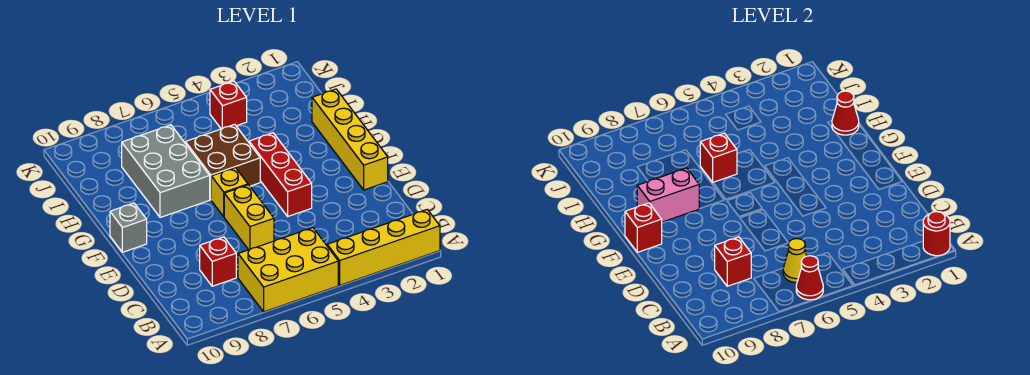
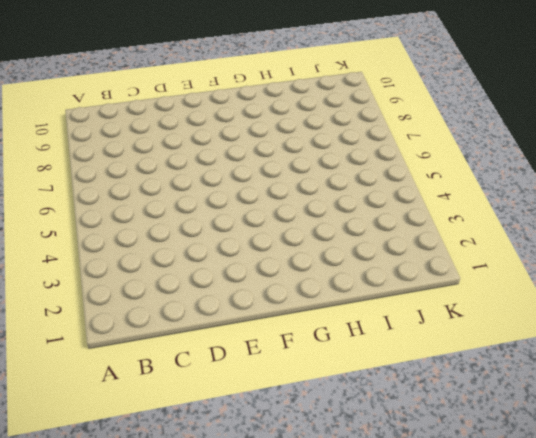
none -> yellow brick A1:A4 level 1
none -> yellow brick A5:B7 level 1
none -> red brick C8 level 1

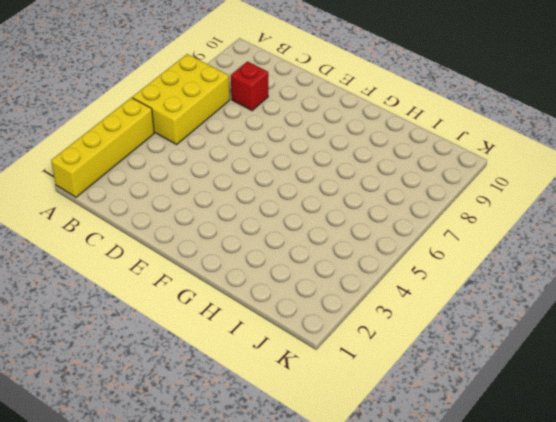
none -> yellow brick D6:E6 level 1
none -> yellow brick E1:H1 level 1
none -> red brick E4:G4 level 1

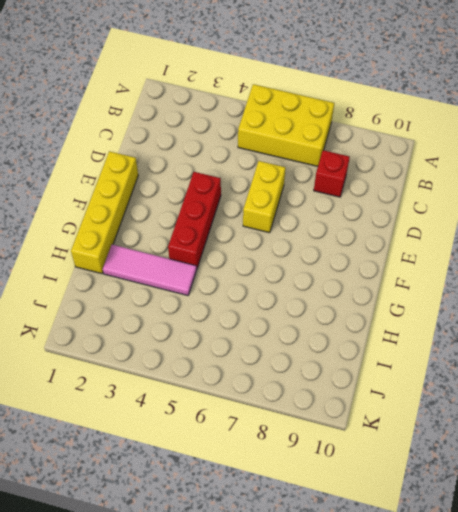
pink tile H2:H4 level 1 -> none
none -> yellow brick A1:A4 level 1
none -> yellow brick F6 level 1
none -> grey brick F10 level 1

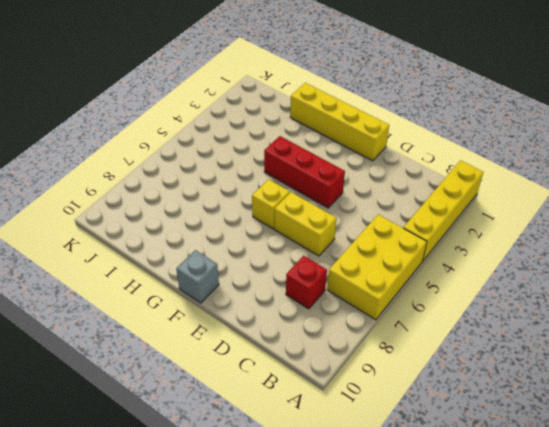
none -> brown brick G5:H6 level 1
none -> grey brick G7:I8 level 1
none -> red brick J4 level 1

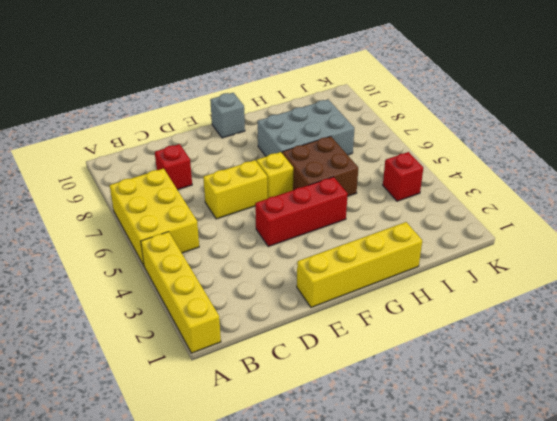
none -> red round brick A1 level 2
none -> red cone A6 level 2
none -> yellow cone B6 level 2

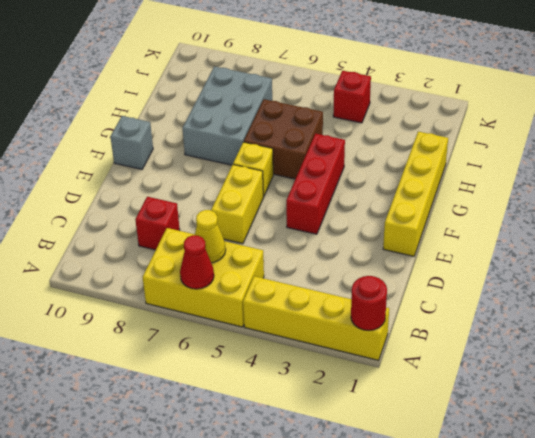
none -> red brick C8 level 2
none -> red brick F10 level 2
none -> pink brick G8:G9 level 2

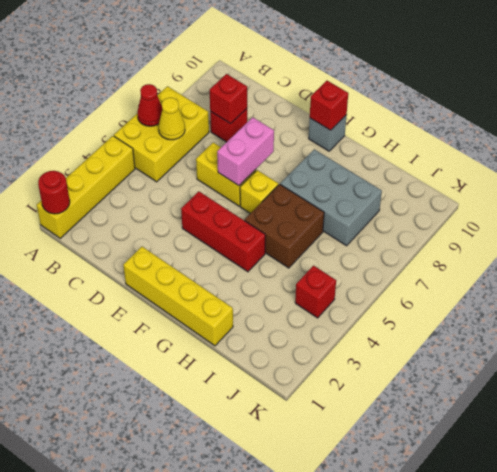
pink brick E6:E7 level 2 -> pink brick G8:G9 level 2
none -> red cone H1 level 2
none -> red brick H6 level 2

